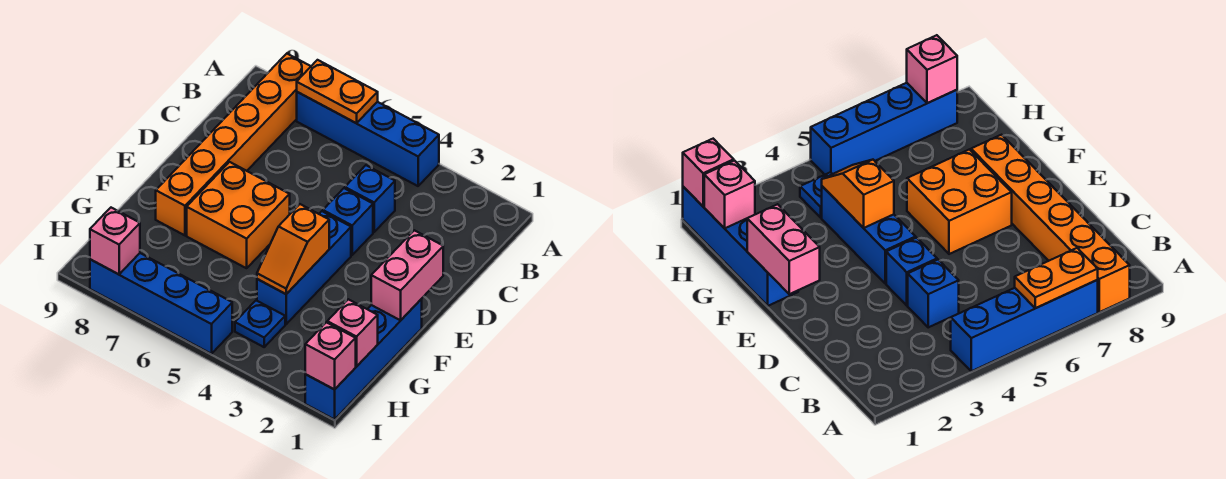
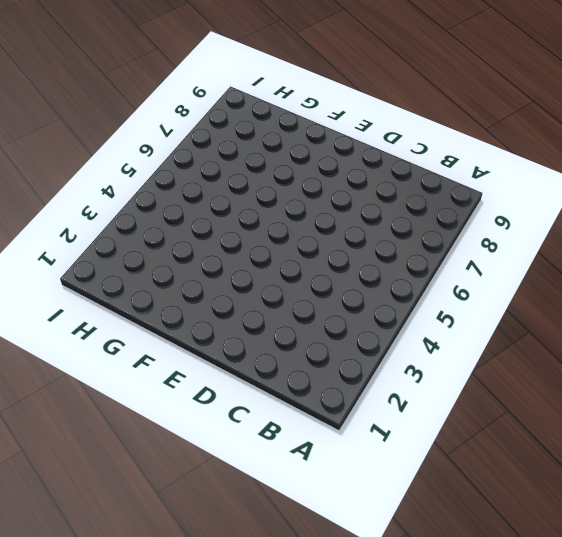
none -> blue brick A4:A7 level 1
none -> orange brick A8:F8 level 1
none -> blue brick C4 level 1

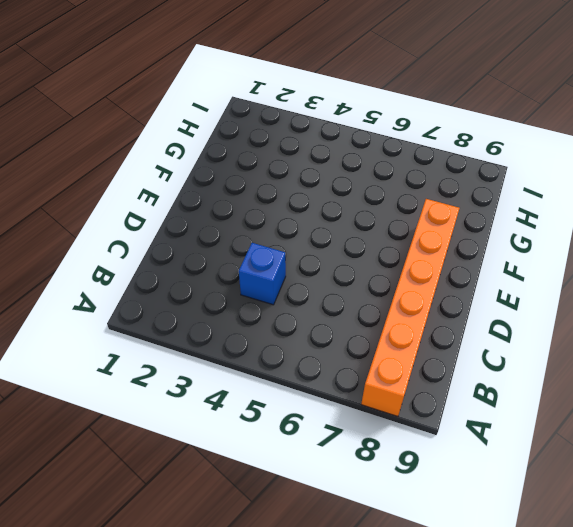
none -> blue brick A4:A7 level 1
none -> blue brick D4 level 1
none -> blue brick E4:G4 level 1

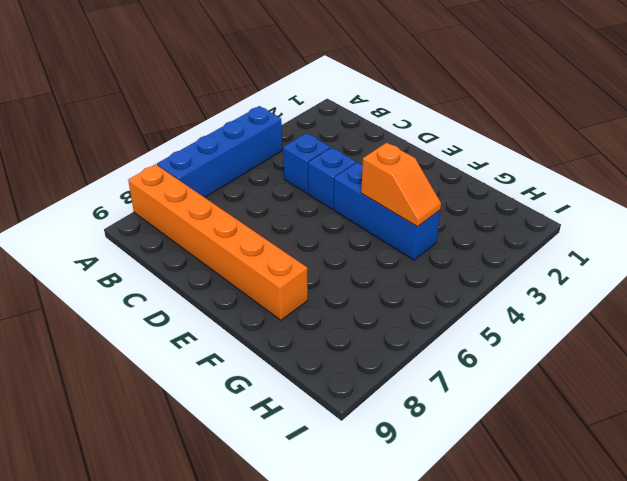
none -> orange brick E6:F7 level 1
none -> blue brick F1:I1 level 1
none -> blue plate H4 level 1

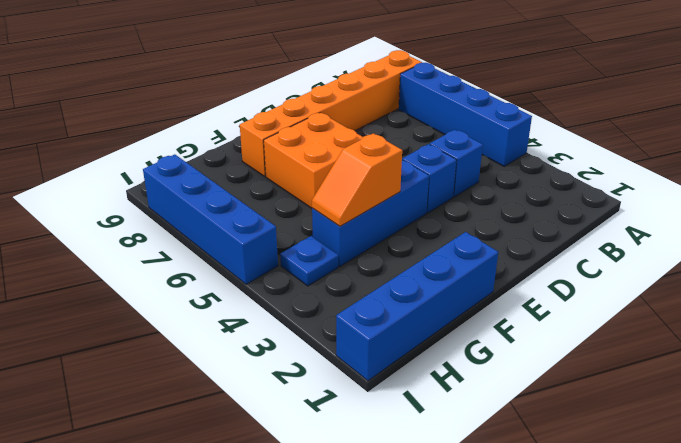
none -> orange plate A6:A7 level 2
none -> pink brick E1:F1 level 2
none -> pink brick H1 level 2

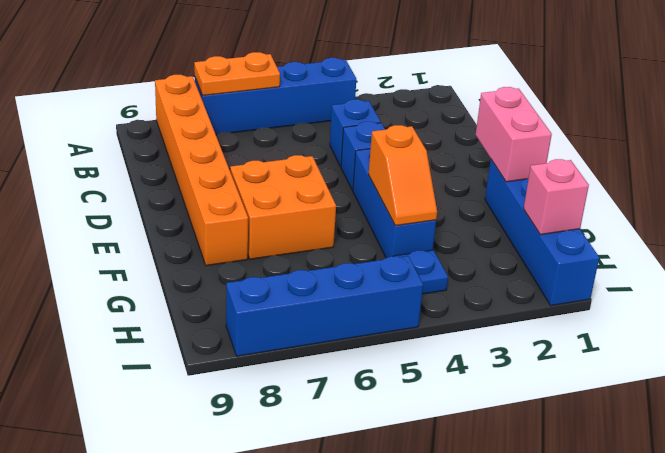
none -> pink brick I1 level 2
none -> pink brick I8 level 2

